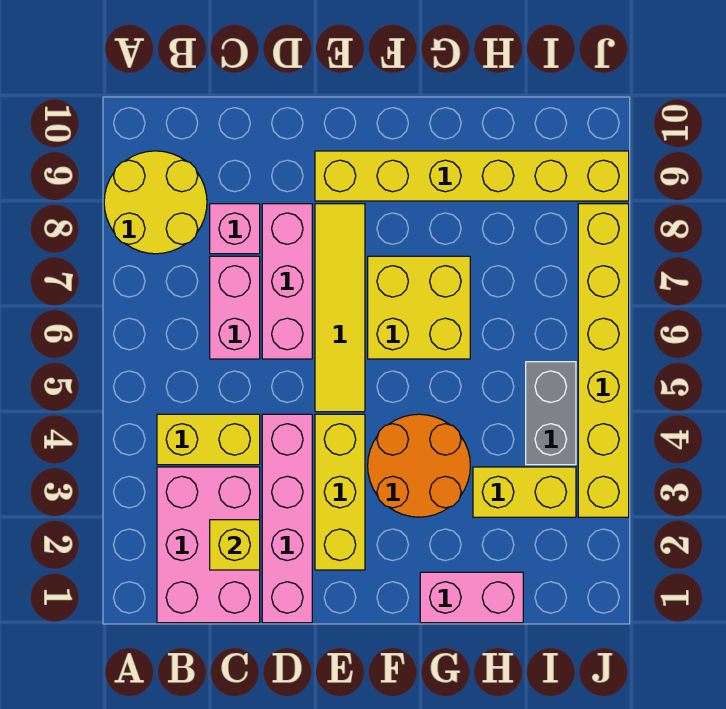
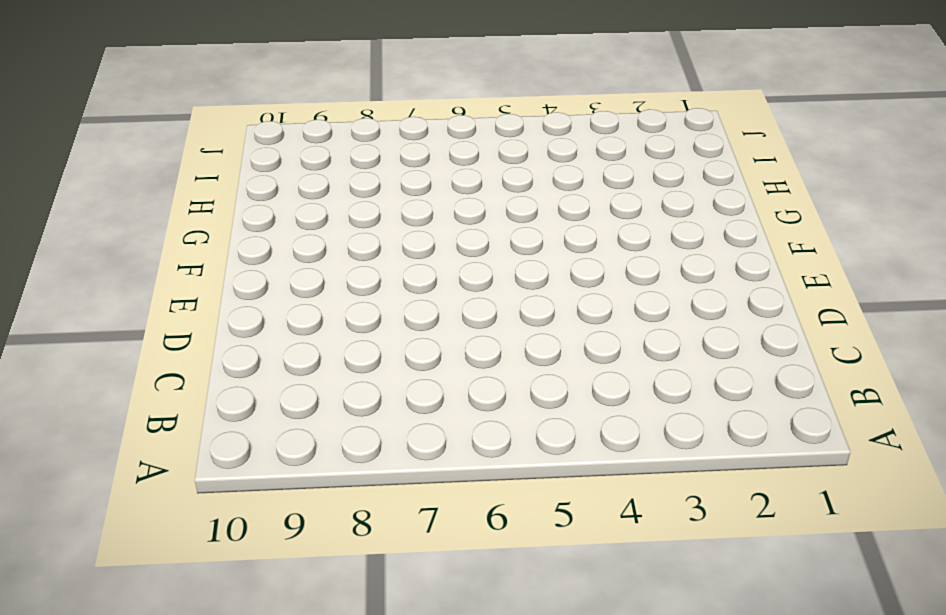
none -> yellow round brick A8:B9 level 1
none -> pink brick B1:C3 level 1
none -> yellow brick B4:C4 level 1

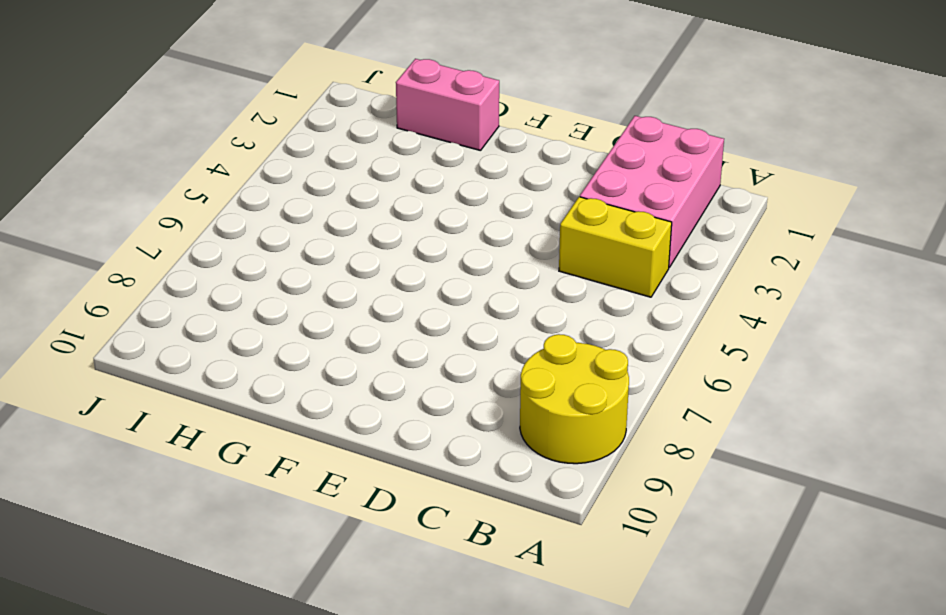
none -> pink brick C6:C7 level 1
none -> pink brick C8 level 1
none -> pink brick D1:D4 level 1

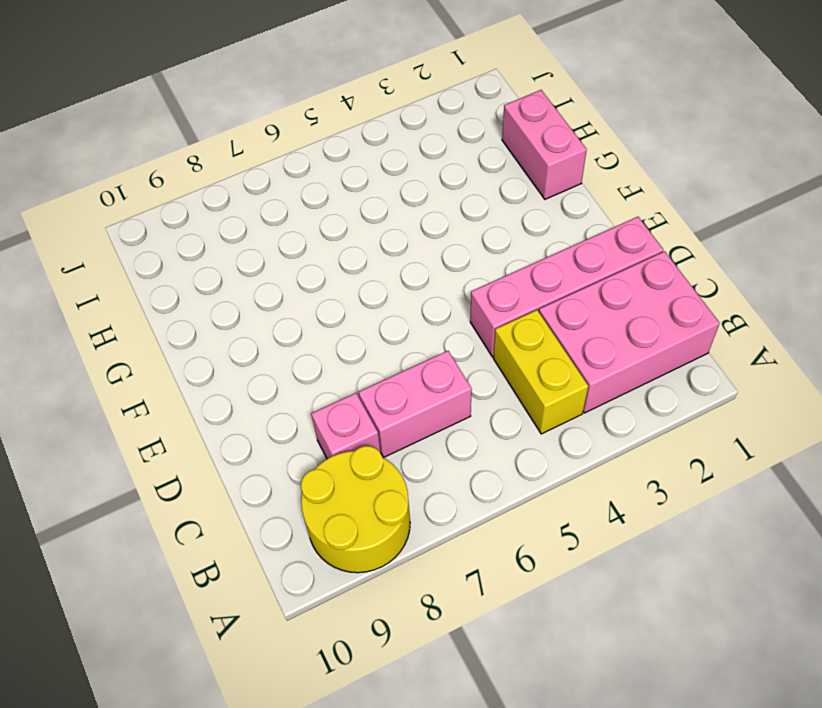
none -> pink brick D6:D8 level 1
none -> yellow brick E2:E4 level 1
none -> yellow tile E5:E8 level 1

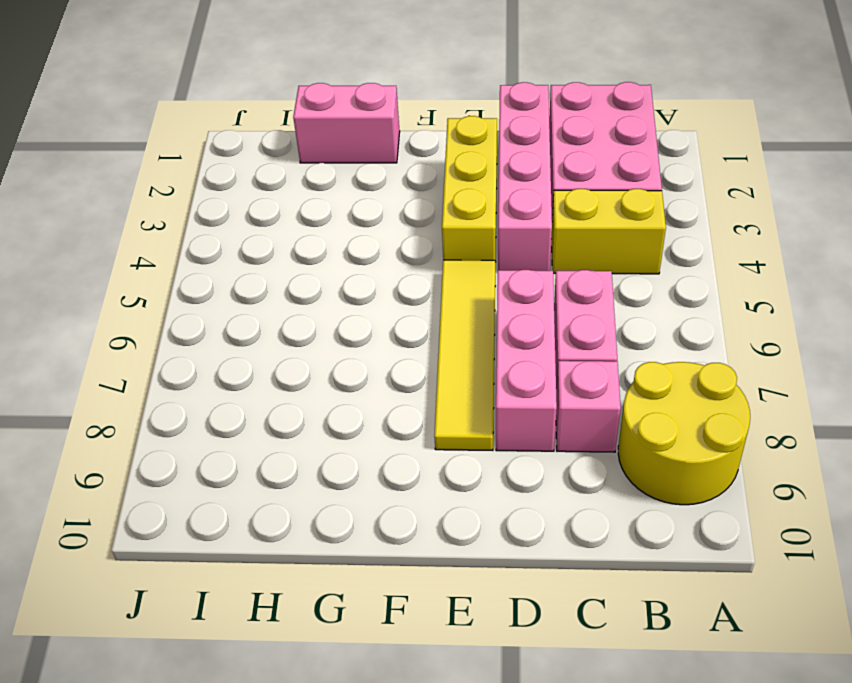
none -> yellow brick E9:J9 level 1
none -> orange round brick F3:G4 level 1
none -> yellow brick F6:G7 level 1

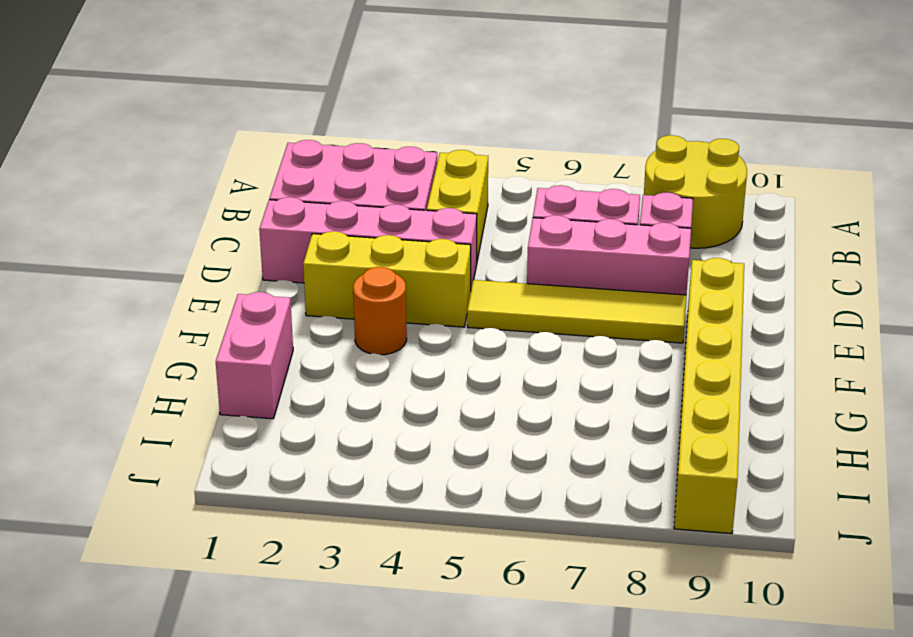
orange round brick F3 level 1 -> orange round brick F3:G4 level 1
none -> yellow brick F6:G7 level 1
none -> yellow brick H3:I3 level 1
none -> grey brick I4:I5 level 1

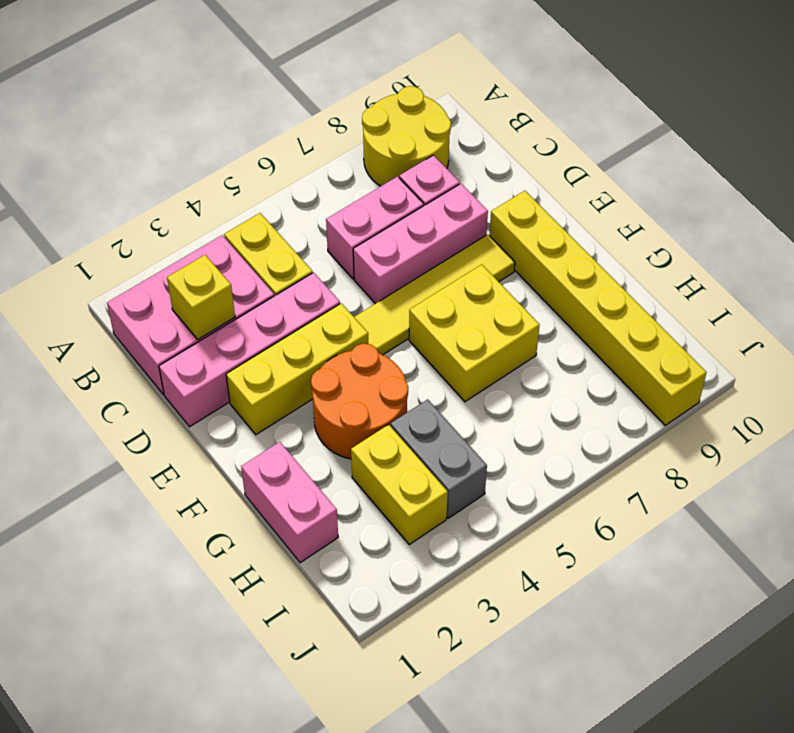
grey brick H4:I4 level 1 -> grey brick I4:I5 level 1
none -> yellow brick J3:J8 level 1

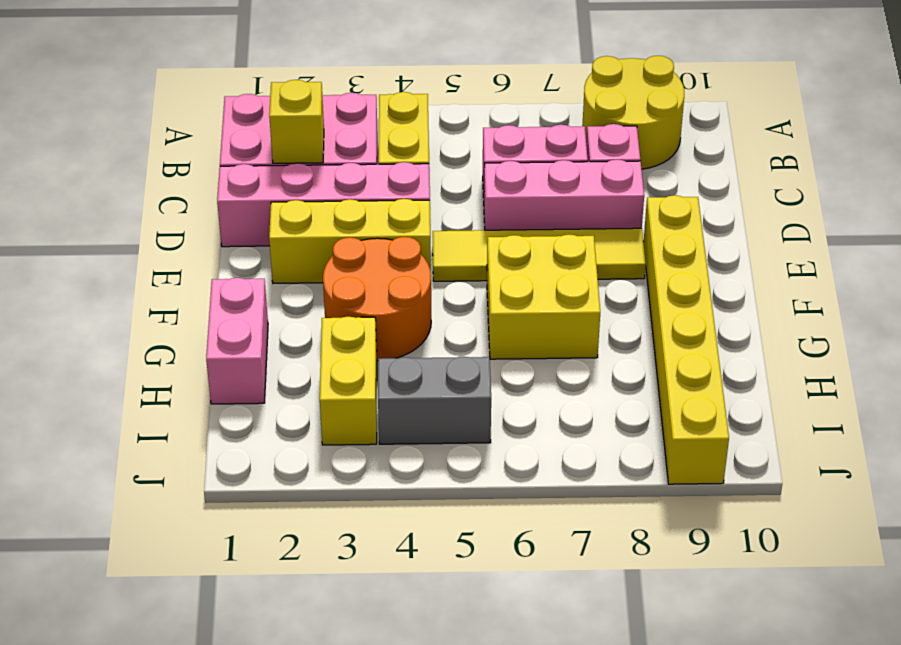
none -> yellow brick J3:J8 level 1

